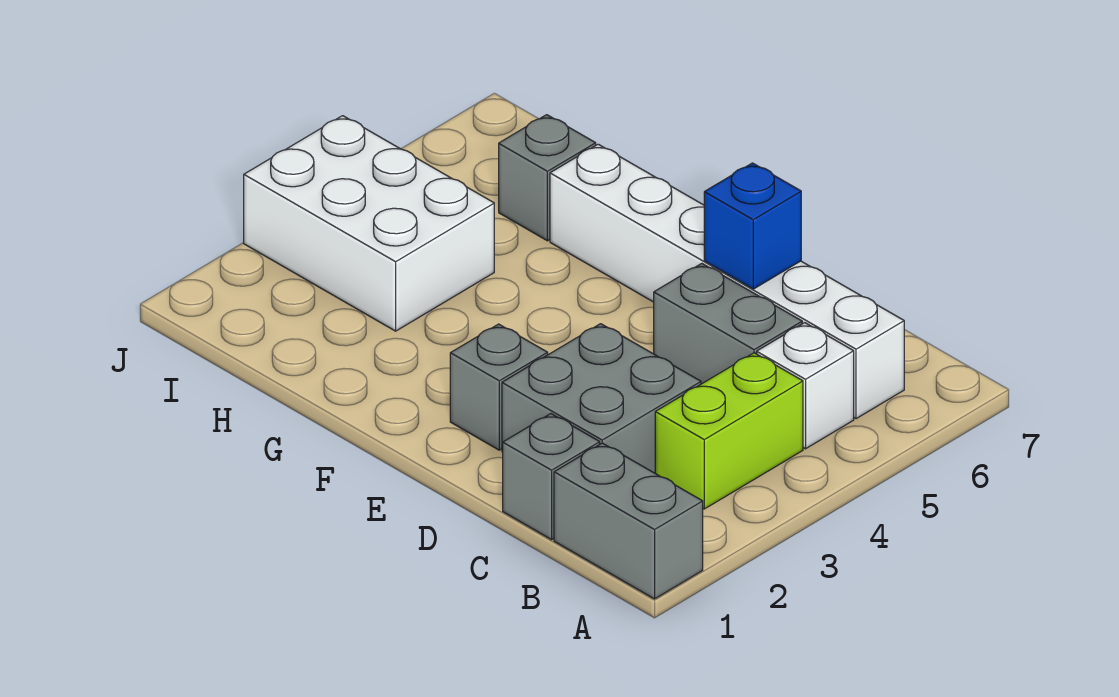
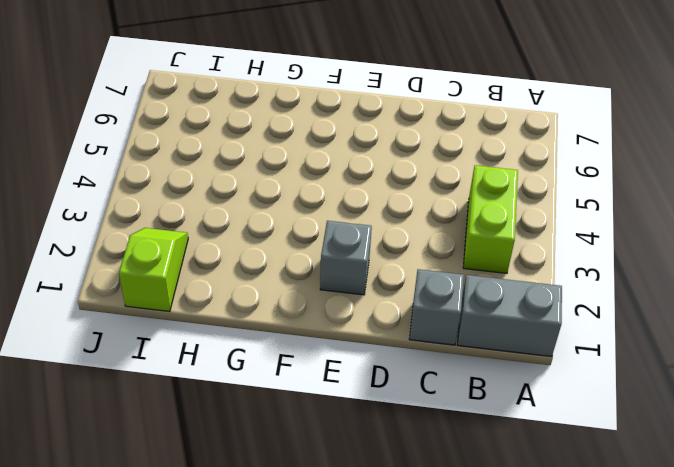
lime slope I1:I2 level 1 top 1 -> none
none -> white brick B5 level 1
none -> white brick B6:G6 level 1

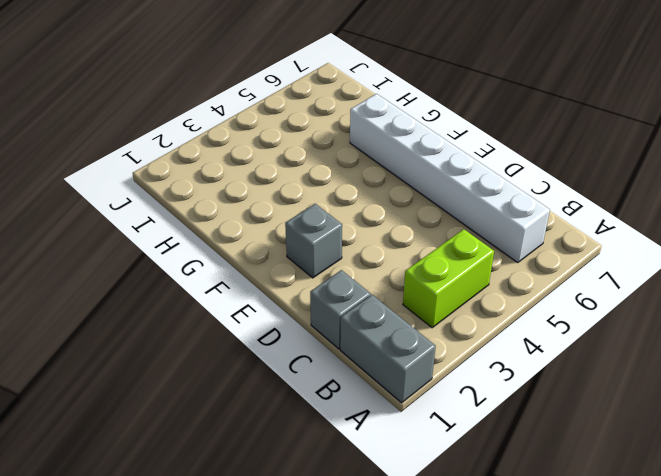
none -> white brick B5 level 1
none -> grey brick C2:D3 level 1

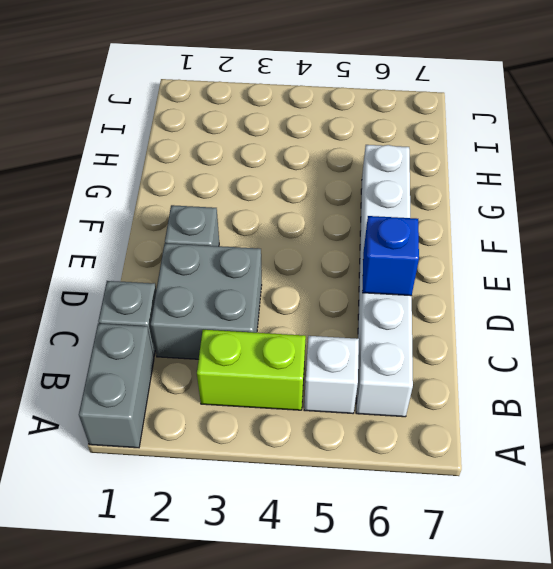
none -> grey brick C5:D5 level 1
none -> white brick H3:J4 level 1

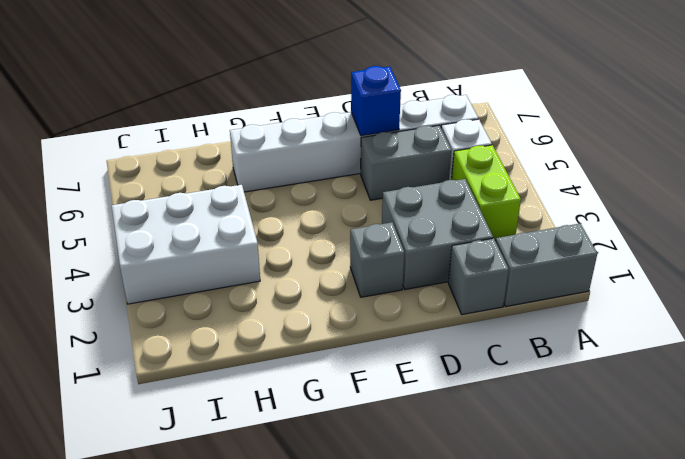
none -> grey brick H6 level 1

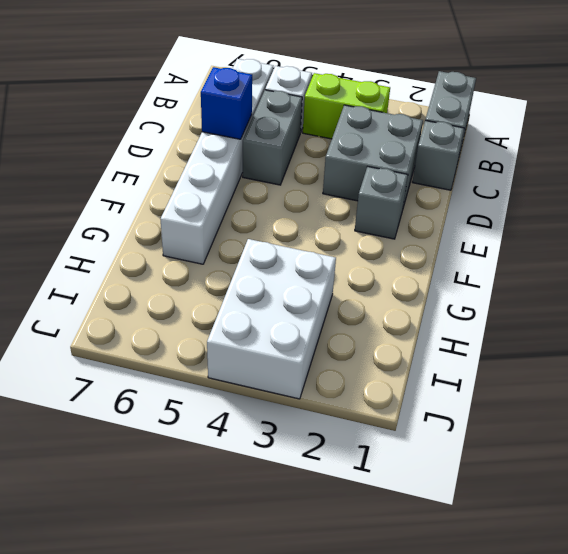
none -> grey brick H6 level 1

